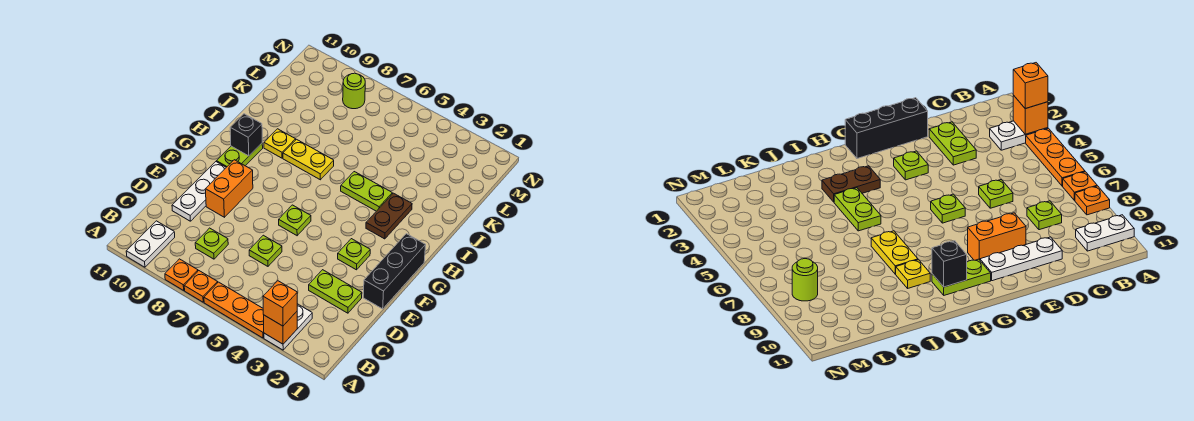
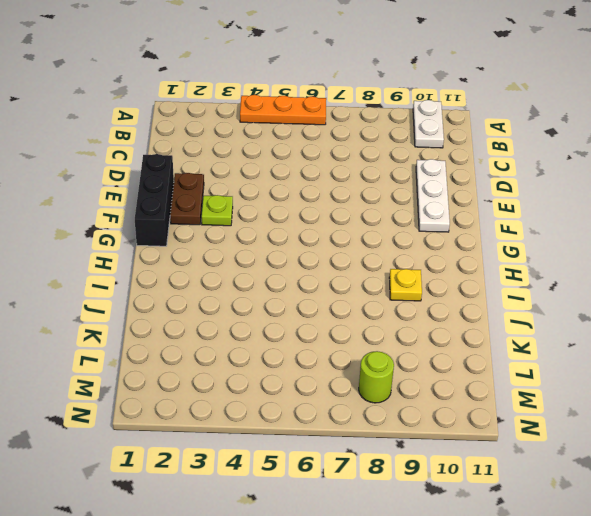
brown plate E2:F2 level 1 -> brown plate H3:I3 level 1
none -> white plate A3:B3 level 1
none -> orange plate A7 level 1
none -> orange plate A8 level 1

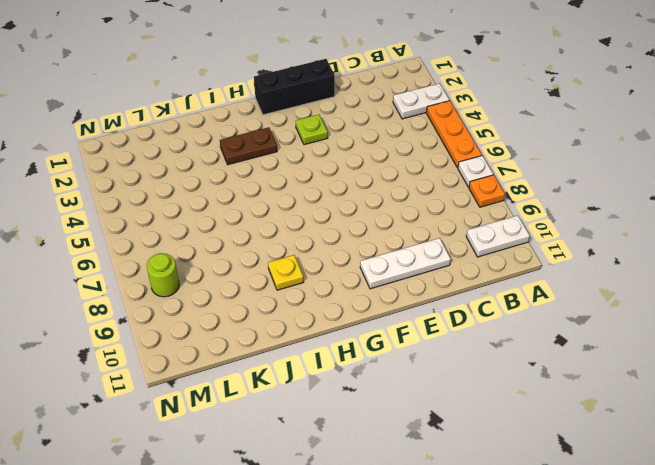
white plate A7 level 1 -> orange plate A7 level 1
none -> lime plate C8 level 1
none -> lime plate D2:D3 level 1
none -> lime plate D6 level 1

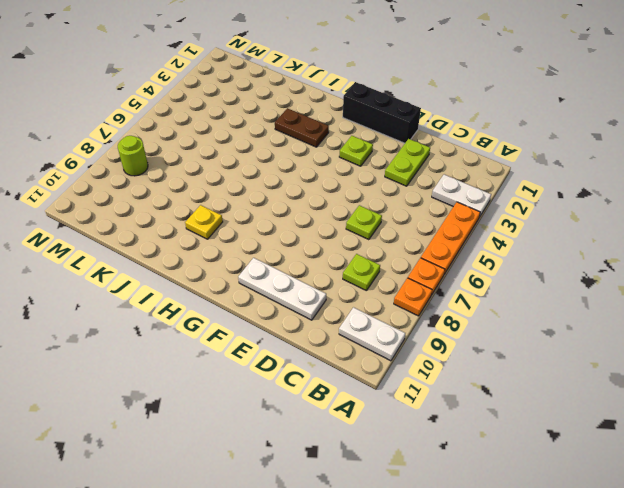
none -> orange brick E9:F9 level 1
none -> lime plate F6 level 1
none -> lime plate G10:H10 level 1

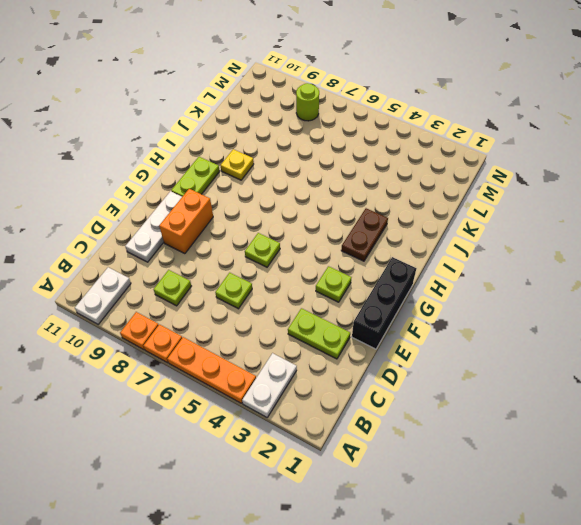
none -> lime plate I4:I5 level 1
none -> yellow plate I7:I8 level 1
none -> orange brick A3 level 2

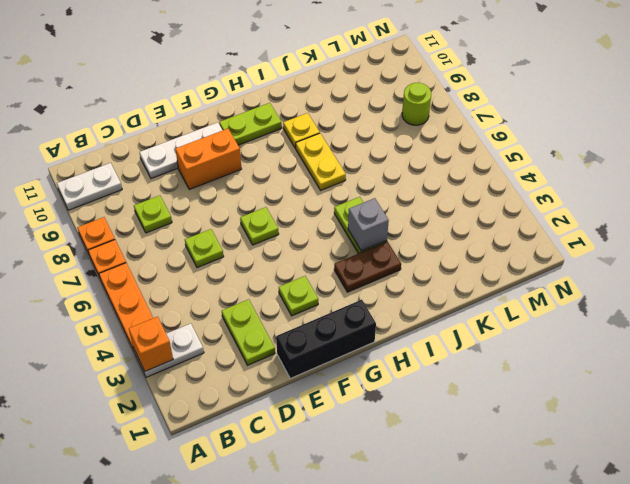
grey brick I4 level 2 -> none
none -> black brick H10 level 2
none -> orange brick A3 level 3

